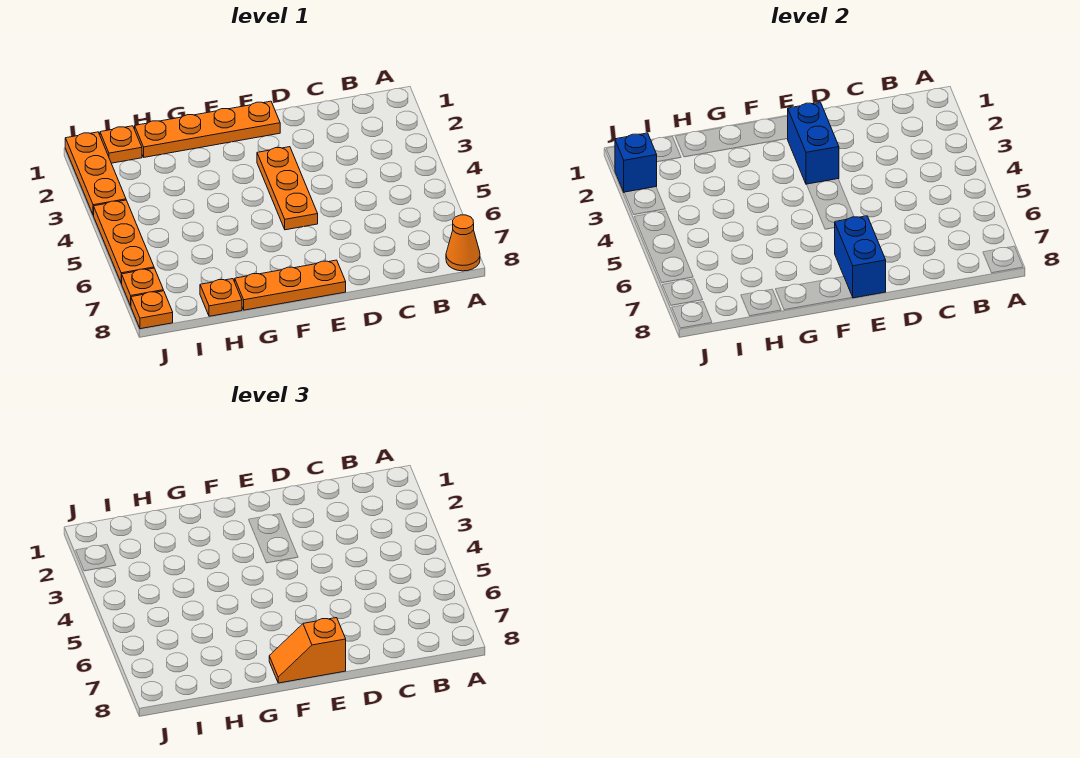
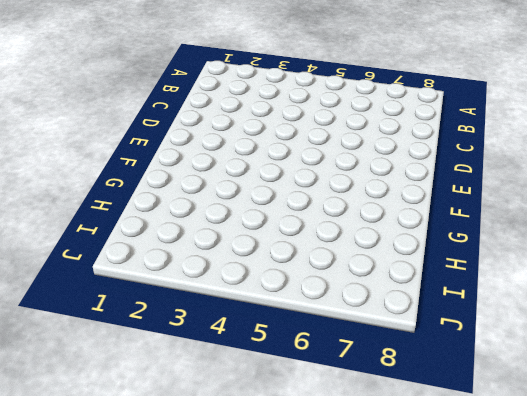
none -> orange cone A8 level 1
none -> orange plate E1:H1 level 1
none -> orange plate E3:E5 level 1

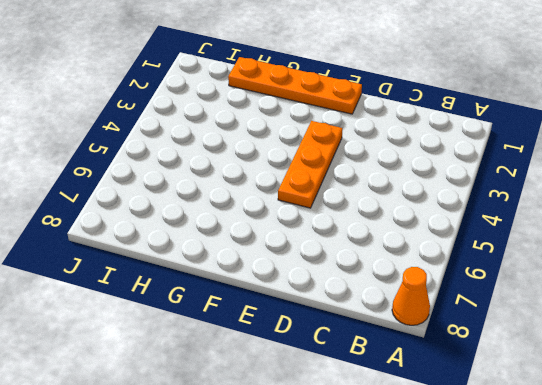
none -> orange plate E8:G8 level 1
none -> orange plate H8 level 1
none -> orange plate I1 level 1

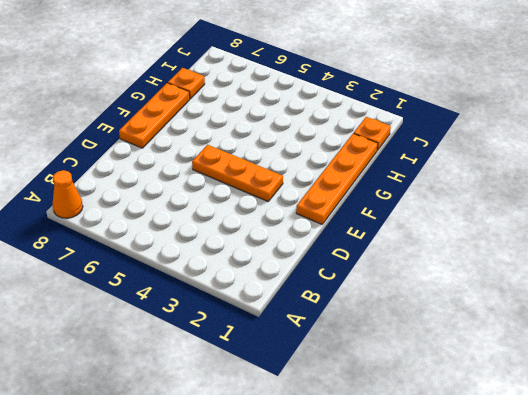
none -> orange plate J1:J3 level 1
none -> orange plate J4:J6 level 1
none -> orange plate J7 level 1

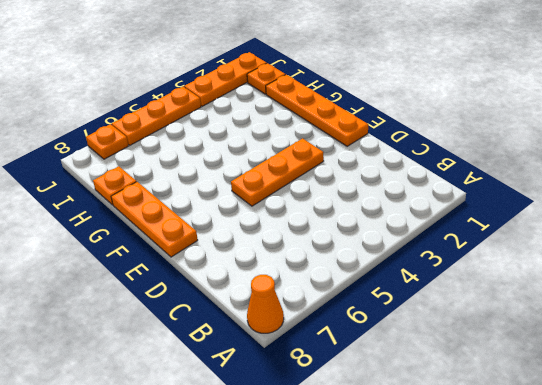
none -> orange plate J8 level 1
none -> blue brick E2:E3 level 2
none -> blue brick E7:E8 level 2

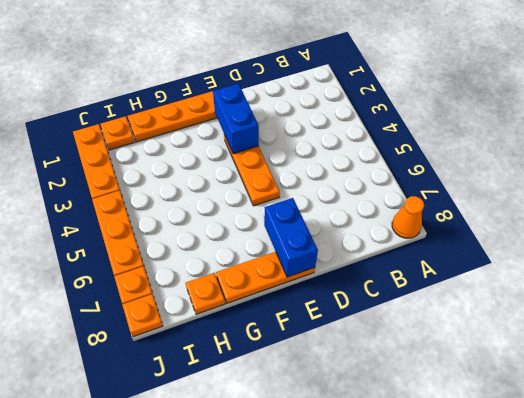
none -> blue brick J2 level 2
none -> orange slope E8:F8 level 3 top E

